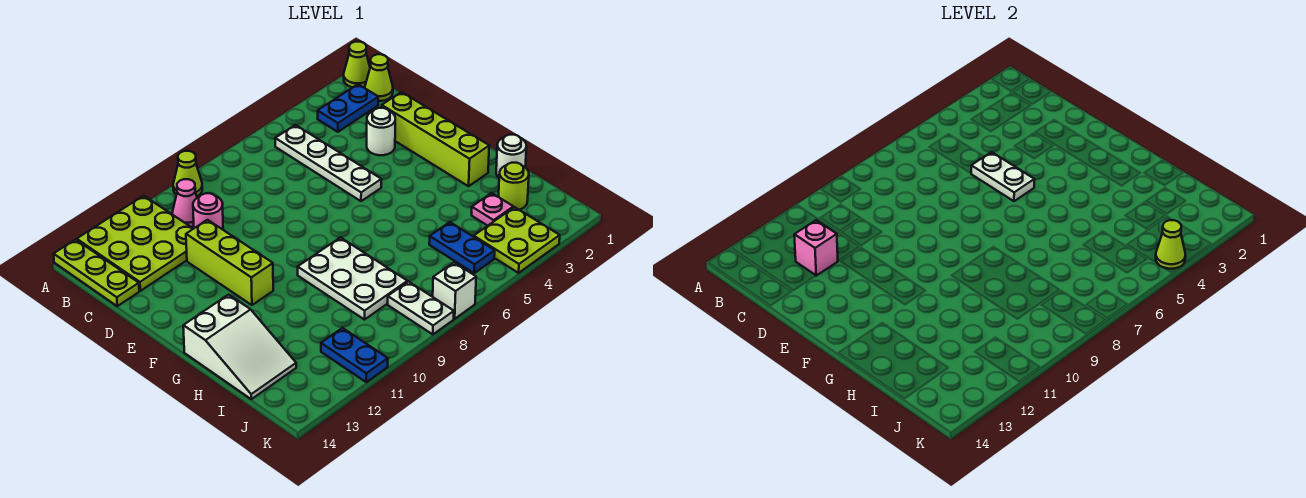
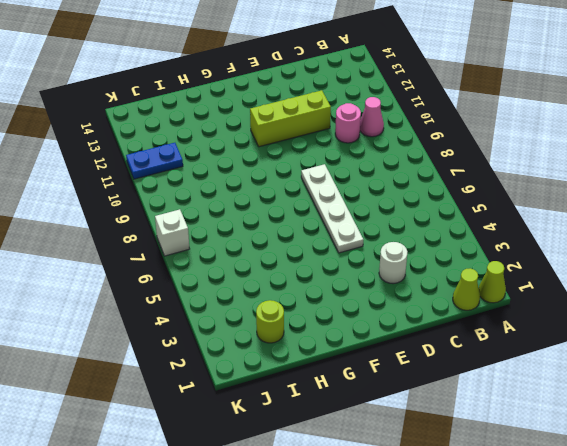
white plate E5:E8 level 1 -> white plate B5:E5 level 1
none -> lime cone A9 level 1
none -> lime plate A11:C13 level 1
none -> lime plate A14:C14 level 1

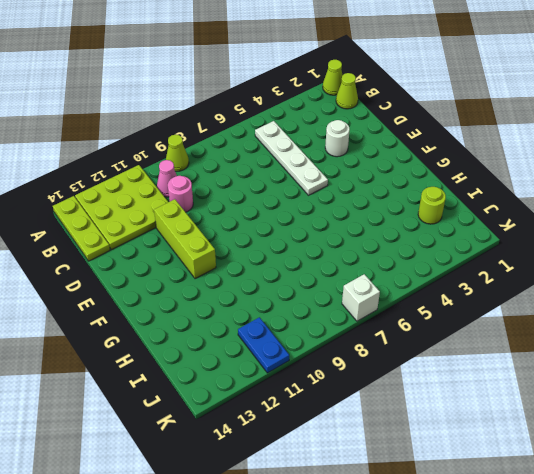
none -> blue plate B2:B3 level 1
none -> lime brick D2:G2 level 1
none -> white plate G8:I9 level 1

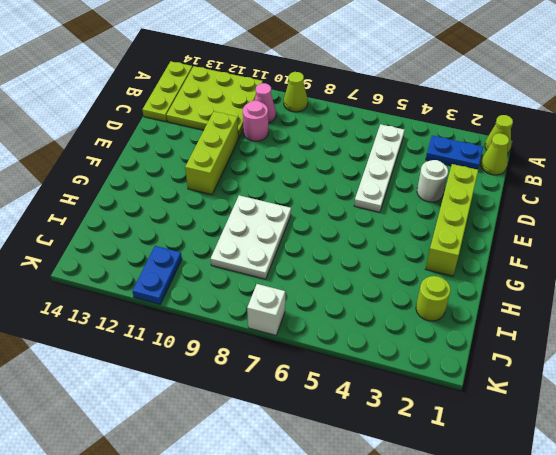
none -> white slope G13:I14 level 1 top G
none -> white round brick H1 level 1
none -> pink plate I3 level 1

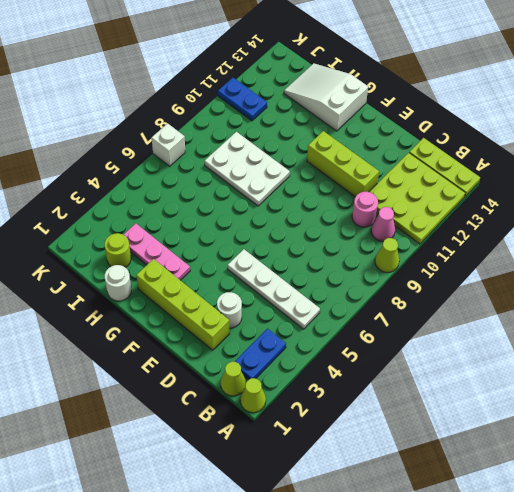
pink plate G3:I3 level 1 -> pink plate I3 level 1
none -> blue plate I5:J5 level 1
none -> lime plate J3:K4 level 1
none -> white plate J8:K8 level 1

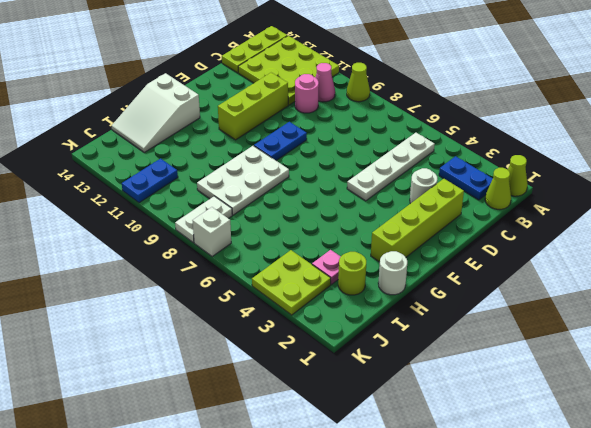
blue plate E9:F9 level 1 -> blue plate I5:J5 level 1
none -> pink brick C12 level 2
none -> white plate D5:E5 level 2
none -> lime cone K4 level 2

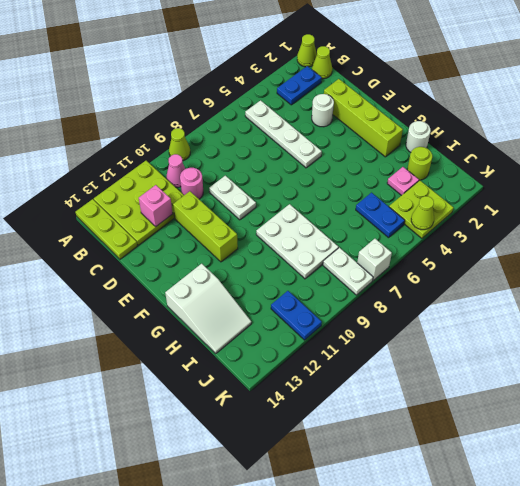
white plate D9:E9 level 1 -> white plate D5:E5 level 2

